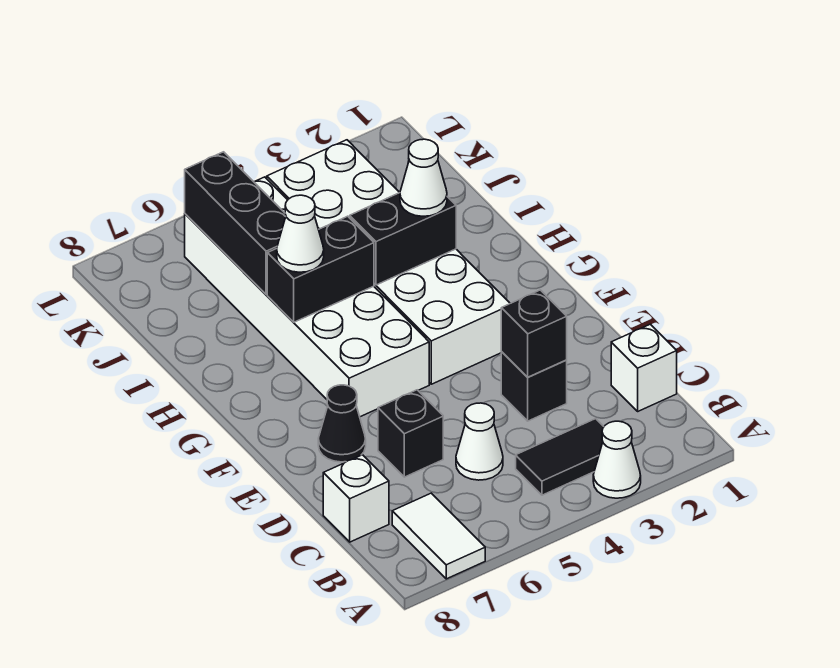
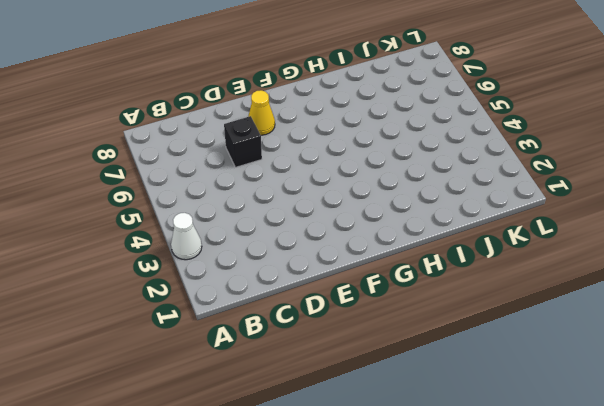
yellow cone E7 level 1 -> black cone E7 level 1
none -> white tile A7:B7 level 1
none -> black tile B3:B4 level 1
none -> white brick C1 level 1

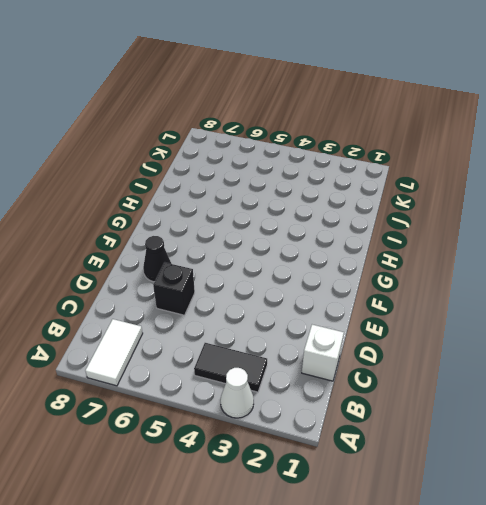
none -> white cone C5 level 1
none -> white brick C8 level 1
none -> black brick D3 level 1

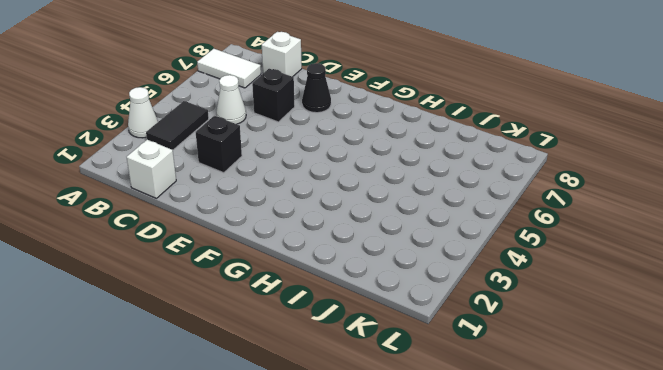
none -> white brick F3:K4 level 1
none -> white brick F5:K6 level 1
none -> black brick D3 level 2

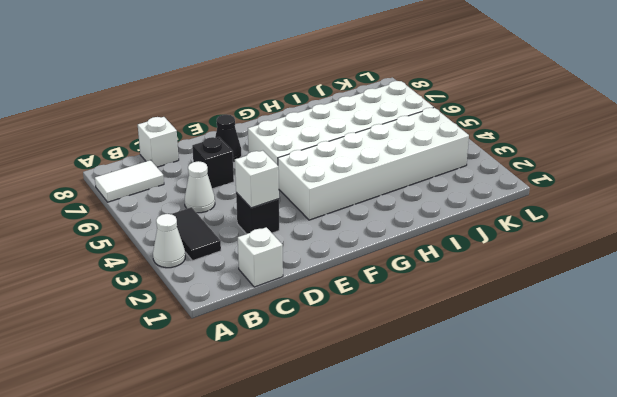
white brick D3 level 2 -> black brick D3 level 2
none -> black brick H3:H4 level 2
none -> black brick H5:H6 level 2
none -> black brick I6:K6 level 2

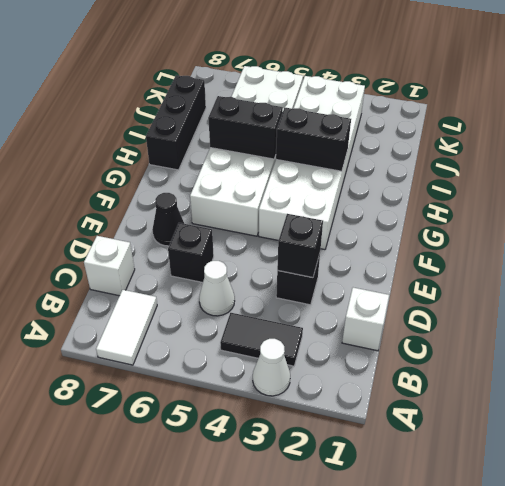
black brick H8:J8 level 1 -> black brick I6:K6 level 2
none -> white cone H3 level 3
none -> white cone H6 level 3

